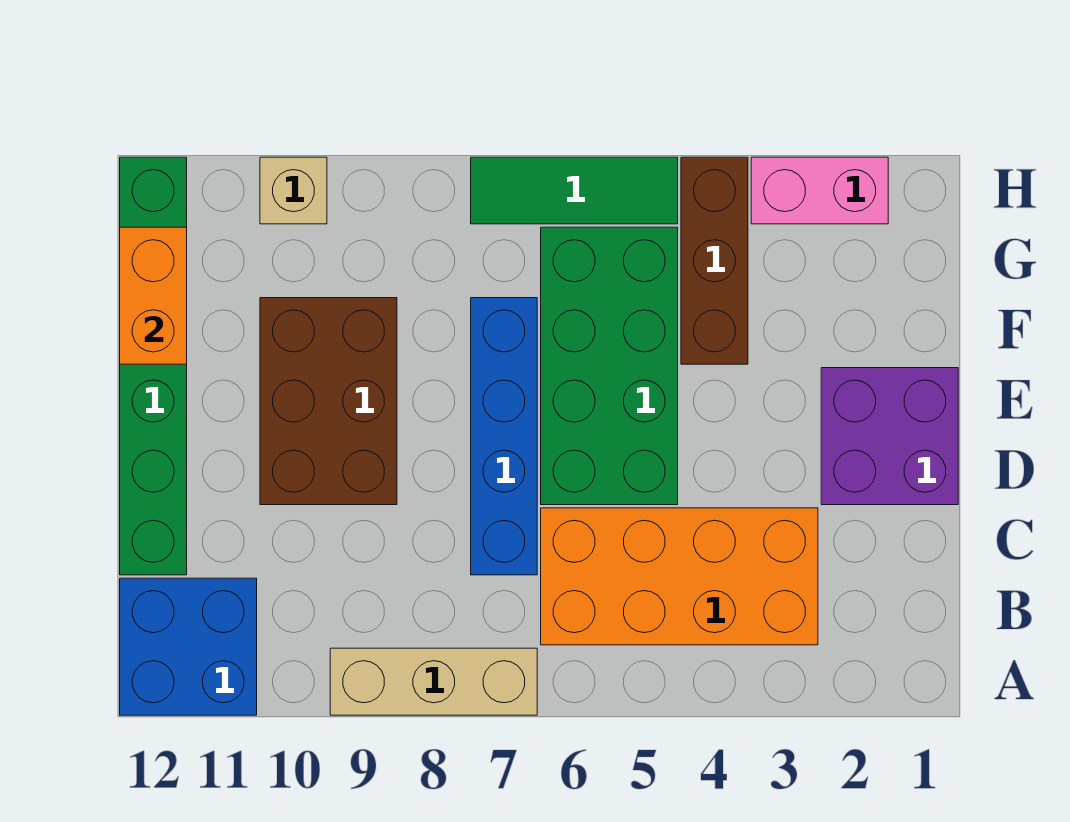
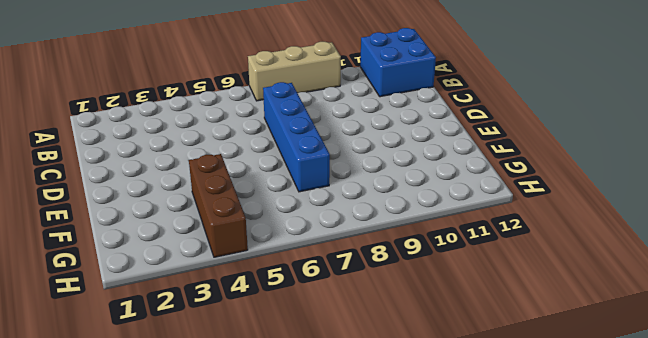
none -> orange brick B3:C6 level 1
none -> green brick C12:H12 level 1
none -> purple brick D1:E2 level 1

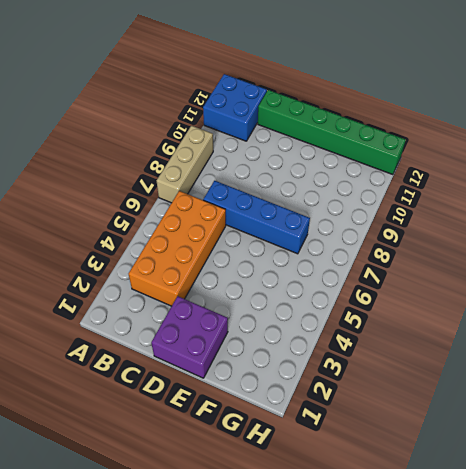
none -> green brick D5:G6 level 1
none -> brown brick D9:F10 level 1
none -> brown brick F4:H4 level 1

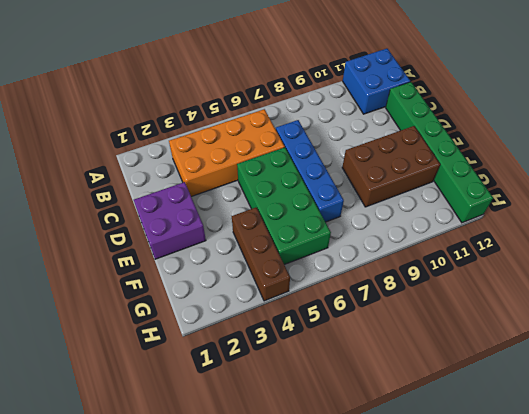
brown brick E9:F11 level 1 -> brown brick D9:F10 level 1
none -> tan brick A7:A9 level 1
none -> pink brick H2:H3 level 1
none -> green tile H5:H7 level 1

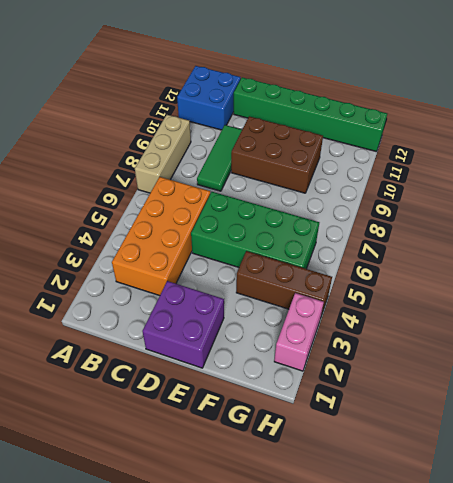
green tile C8:C10 level 1 -> green tile H5:H7 level 1
none -> blue brick C7:F7 level 1
none -> tan brick H10 level 1
none -> orange brick F12:G12 level 2

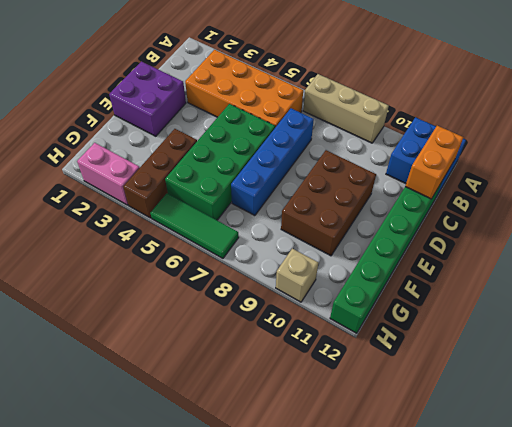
orange brick B12:C12 level 2 -> orange brick F12:G12 level 2

